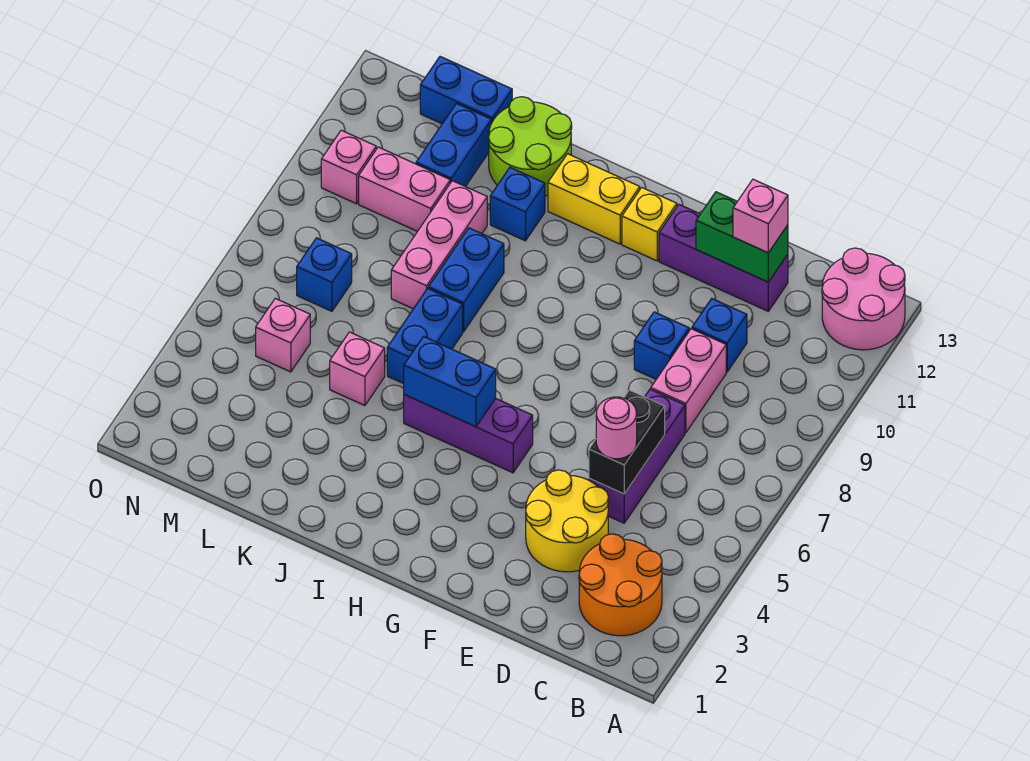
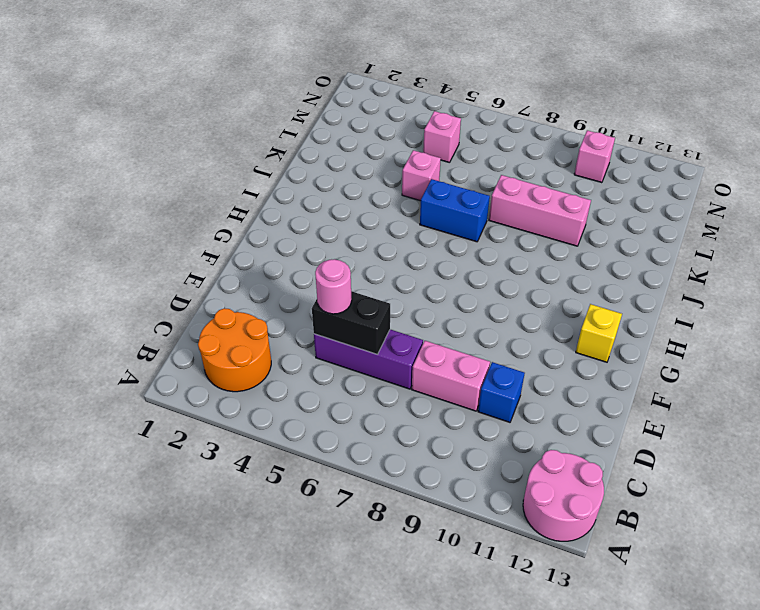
none -> yellow round brick D3:E4 level 1
none -> purple brick D12:F12 level 1
none -> blue brick E9 level 1

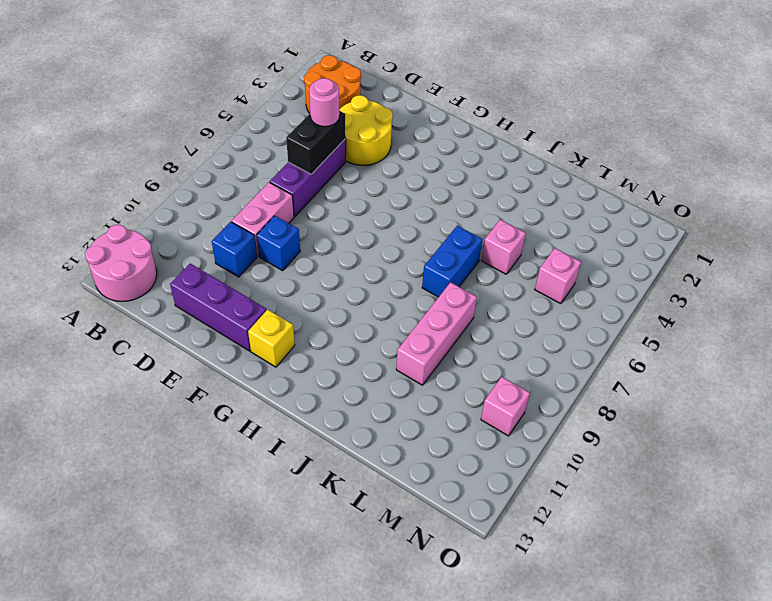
none -> purple brick G5:I5 level 1
none -> yellow brick H12:I12 level 1
none -> blue brick J8:J9 level 1

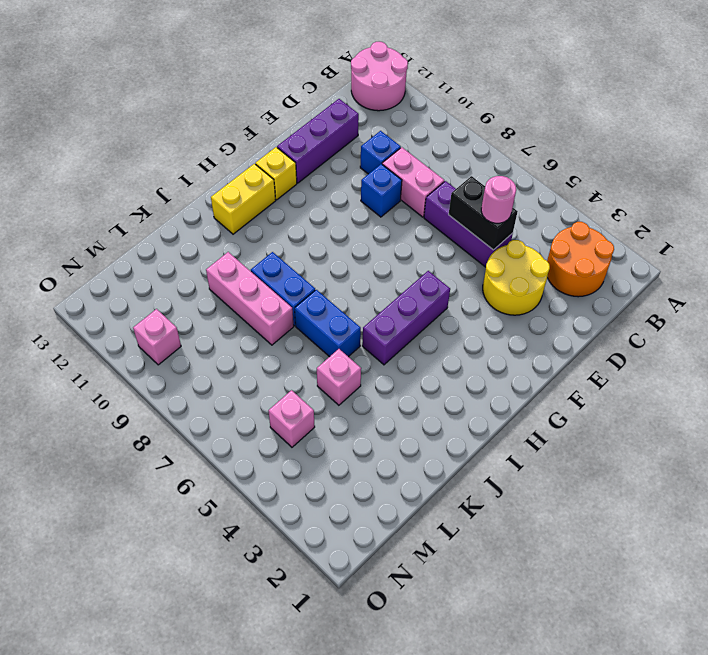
none -> blue brick J11 level 1
none -> lime round brick J12:K13 level 1
none -> pink brick L10:M10 level 1

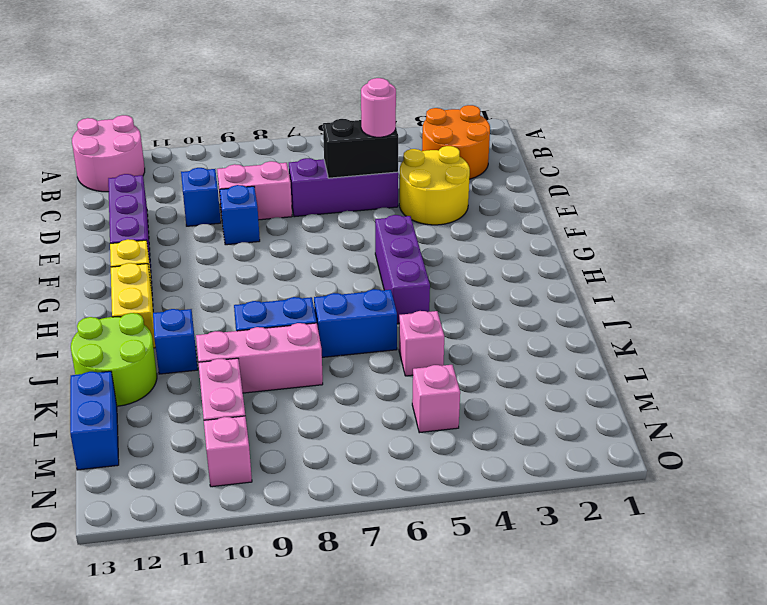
none -> blue brick L11:L12 level 1
none -> blue brick M7 level 1
none -> green brick D12:E12 level 2

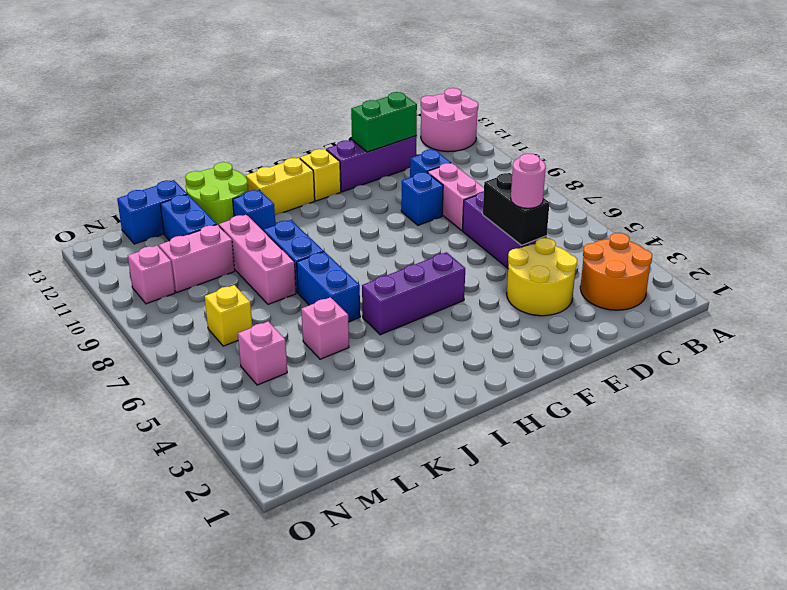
yellow brick M7 level 1 -> blue brick M7 level 1
none -> blue brick H5:I5 level 2
none -> pink brick D12 level 3

